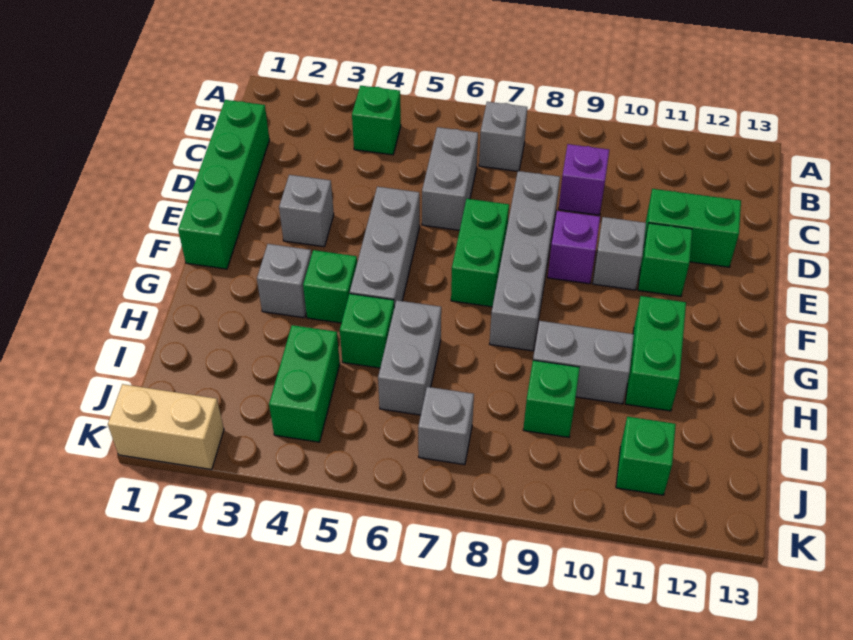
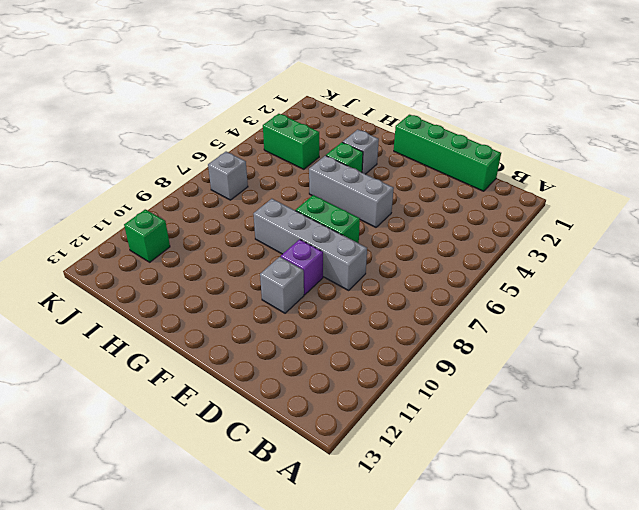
none -> green brick B4 level 1
none -> grey brick B7 level 1
none -> grey brick C6:D6 level 1

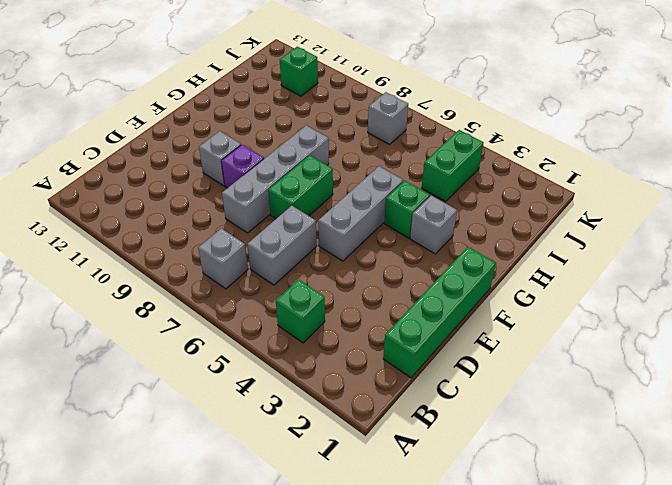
none -> purple brick C9 level 1
none -> green brick D11:D12 level 1
none -> grey brick E3 level 1

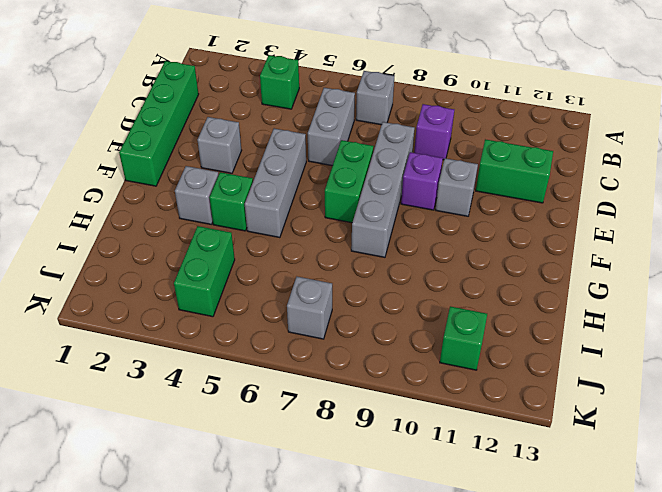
none -> green brick E11 level 1
none -> green brick G11:H11 level 1
none -> green brick H5 level 1

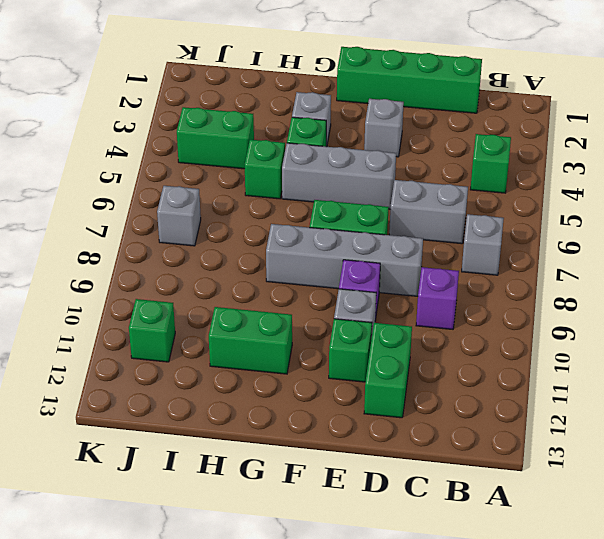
none -> grey brick H6:I6 level 1
none -> grey brick H9:H10 level 1
none -> green brick I9 level 1

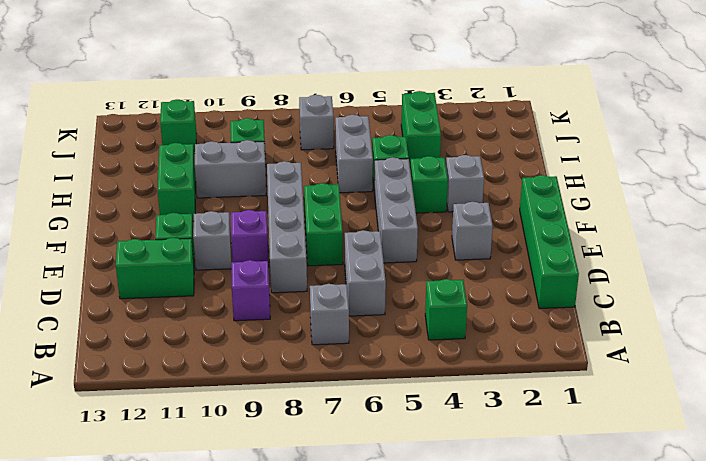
none -> tan brick K1:K2 level 1

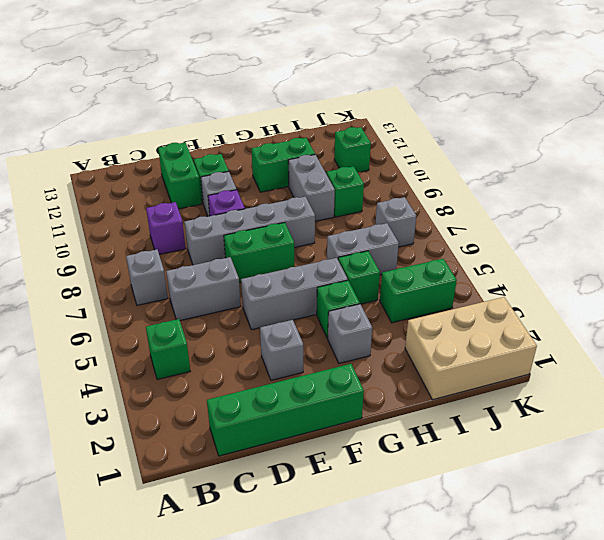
tan brick I1:K2 level 1 -> tan brick K1:K2 level 1

